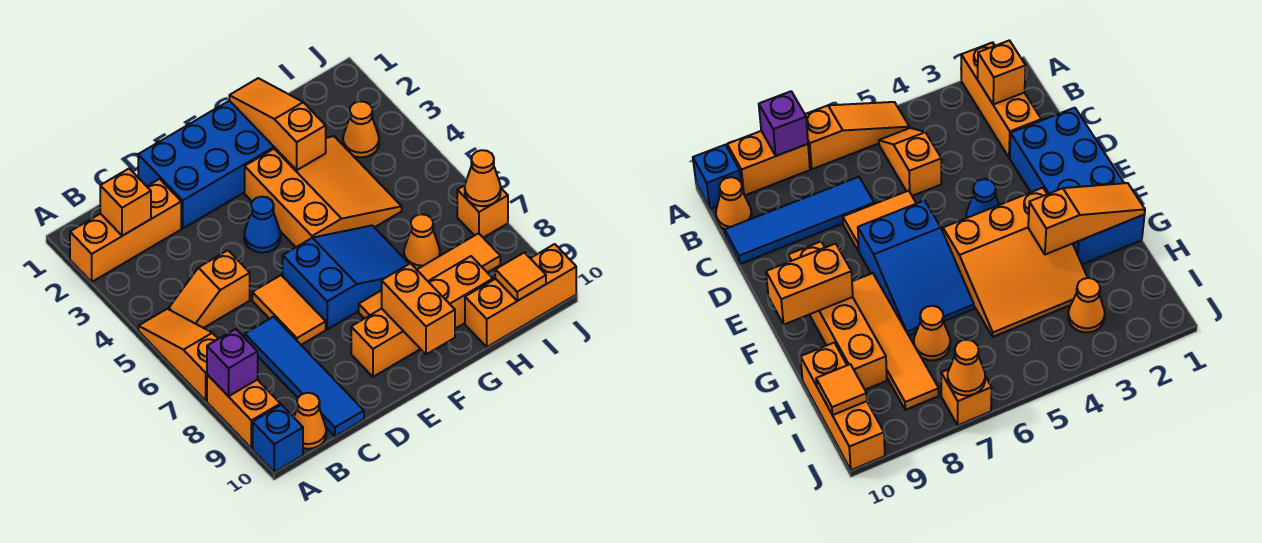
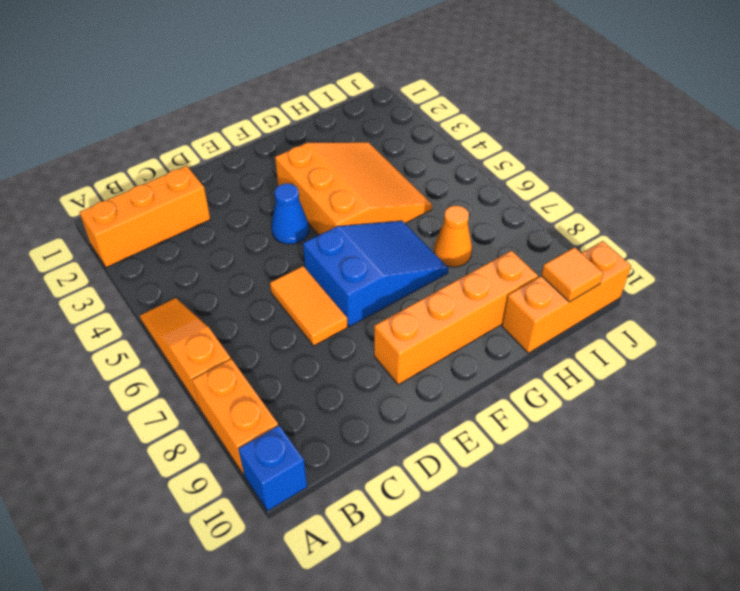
none -> orange slope B5:C5 level 1 top C
none -> orange cone B10 level 1
none -> blue tile C7:C10 level 1

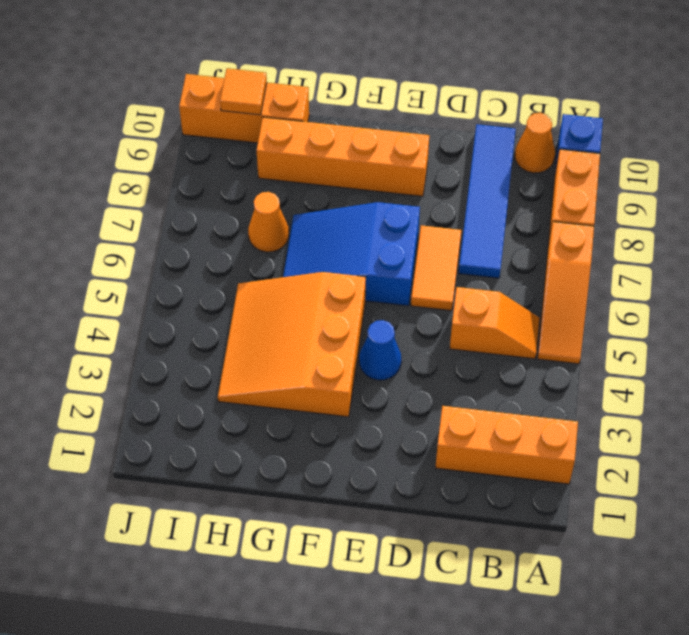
none -> blue brick D1:G2 level 1
none -> orange tile F8:I8 level 1
none -> orange cone I3 level 1

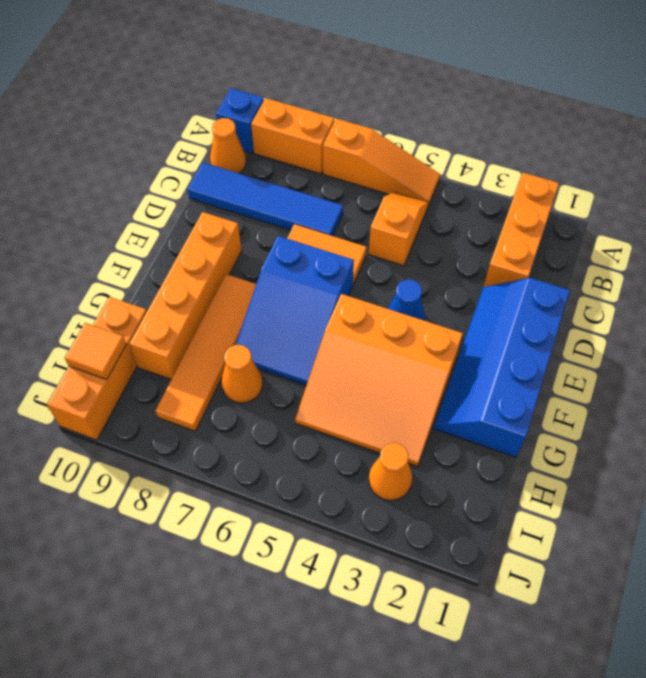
blue slope D1:G2 level 1 top 1 -> blue brick D1:G2 level 1
none -> orange brick J7 level 1
none -> purple brick A8 level 2
none -> orange brick B2 level 2

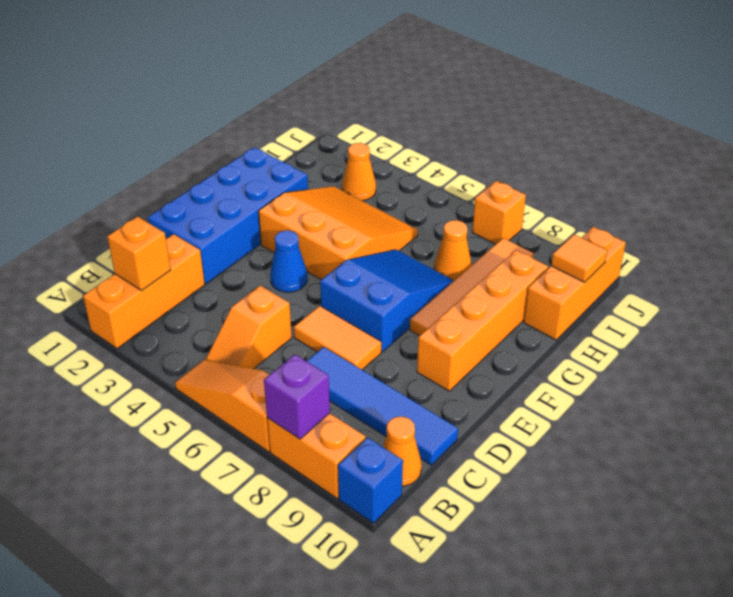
none -> orange brick F9:F10 level 2
none -> orange slope G1:G3 level 2 top 3
none -> orange cone J7 level 2

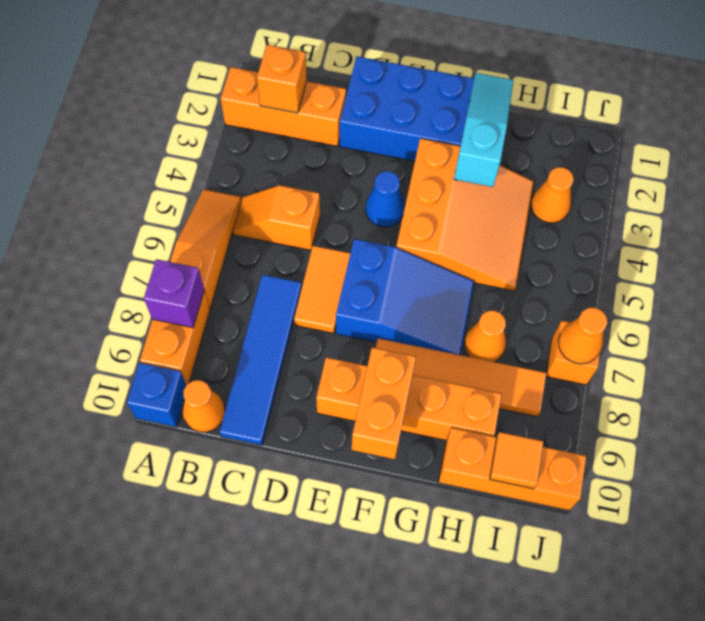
cyan slope G1:G3 level 2 top 3 -> orange slope G1:G3 level 2 top 3

